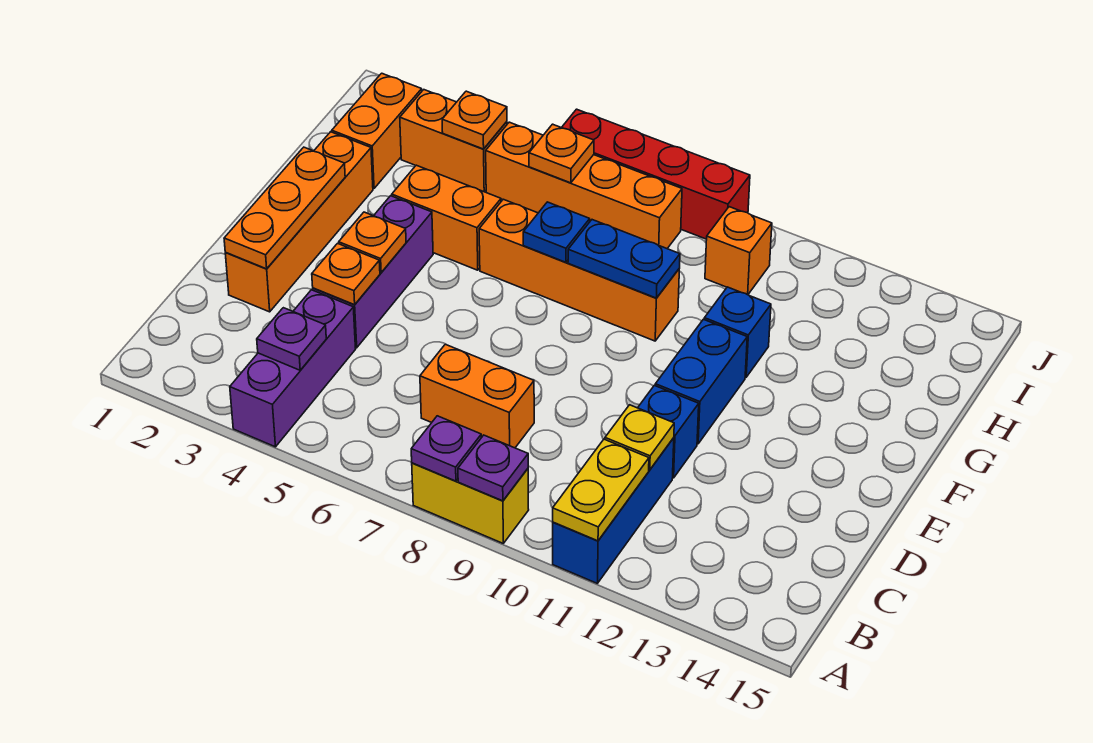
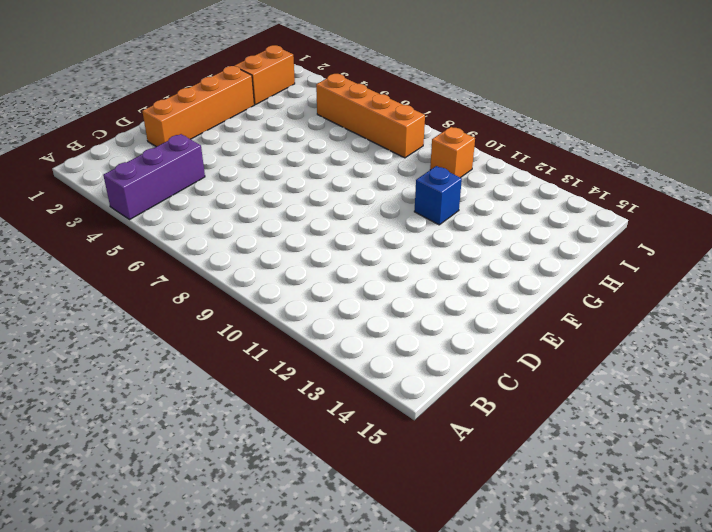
none -> yellow brick A8:A9 level 1
none -> blue brick A11:C11 level 1
none -> orange brick C7:C8 level 1

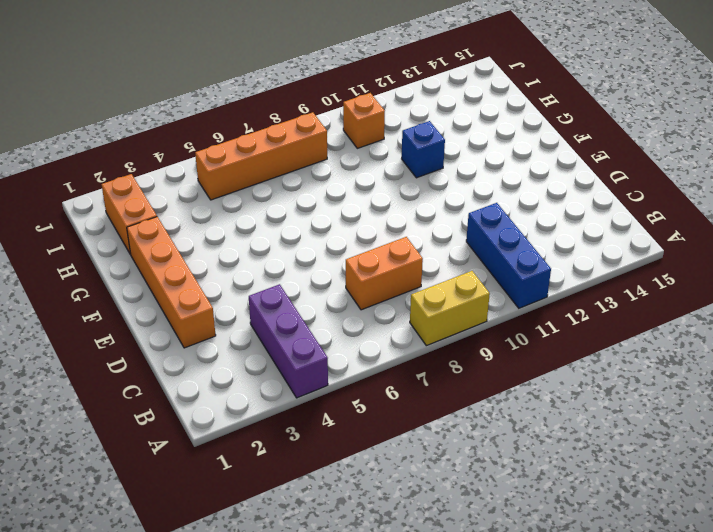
none -> purple brick D4:F4 level 1
none -> blue brick D11 level 1
none -> blue brick E11:F11 level 1

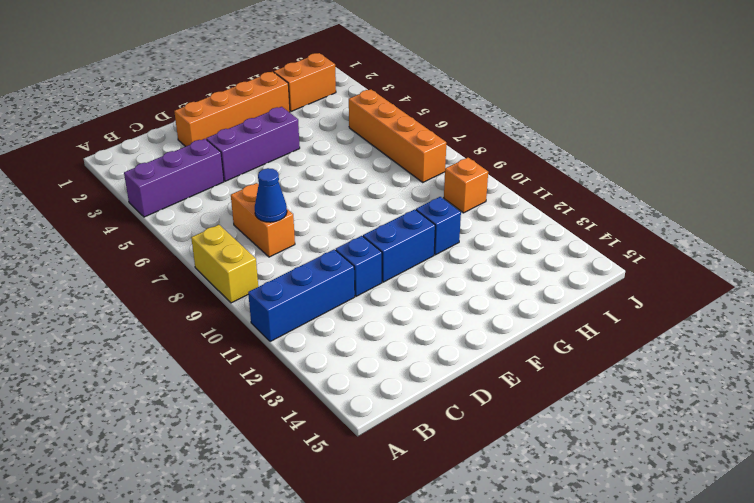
blue cone C8 level 2 -> none
none -> orange brick G4:G5 level 1
none -> orange brick G6:G9 level 1
none -> orange brick I3:I4 level 1

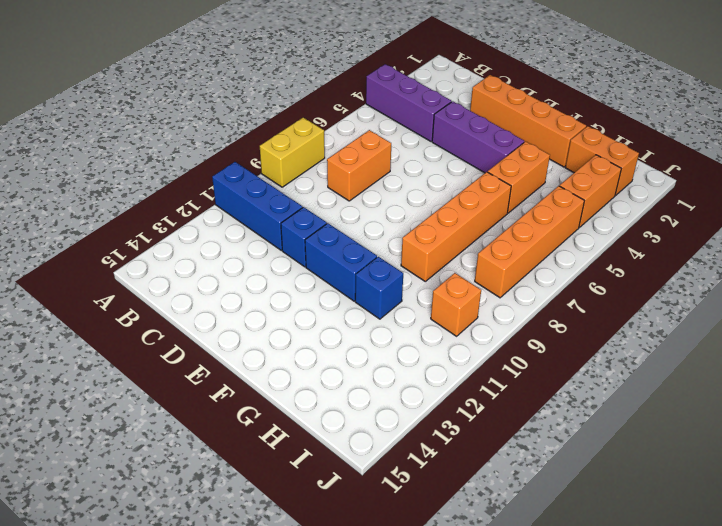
none -> red brick J6:J9 level 1
none -> purple plate A8 level 2
none -> purple plate A9 level 2

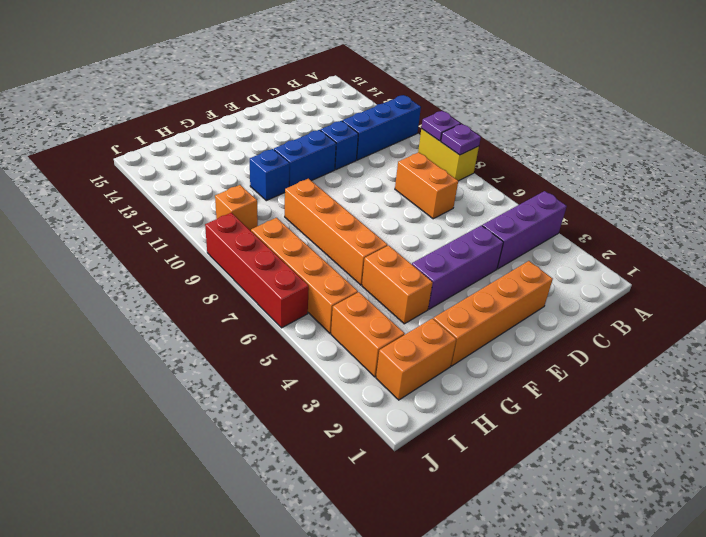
none -> yellow plate A11:B11 level 2
none -> purple plate B4 level 2
none -> yellow plate C11 level 2

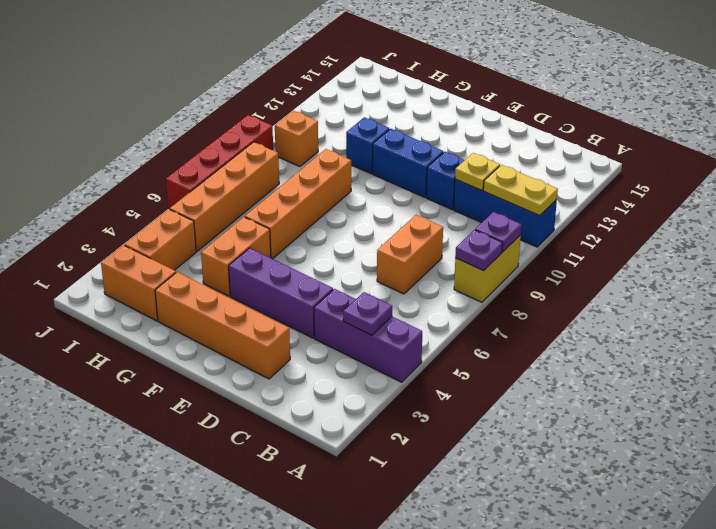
none -> orange plate D2:F2 level 2
none -> orange plate D4 level 2
none -> orange plate E4 level 2

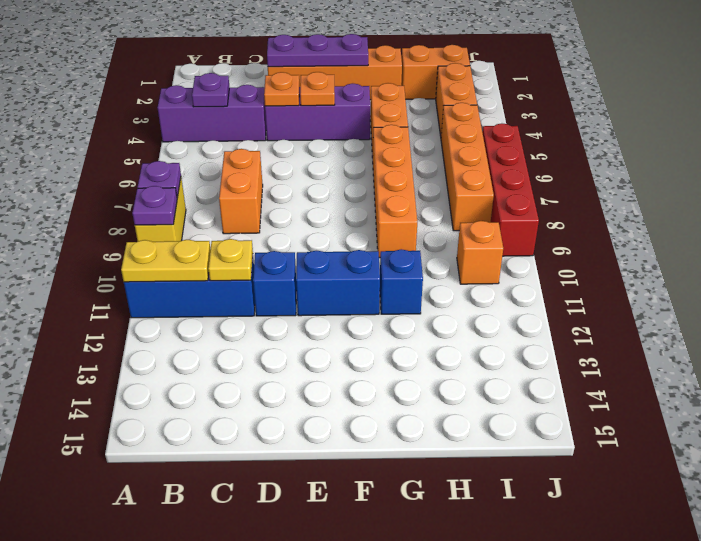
purple plate D2:F2 level 2 -> orange plate D2:F2 level 2
none -> blue plate G7 level 2
none -> blue plate G8:G9 level 2
none -> orange plate I4 level 2

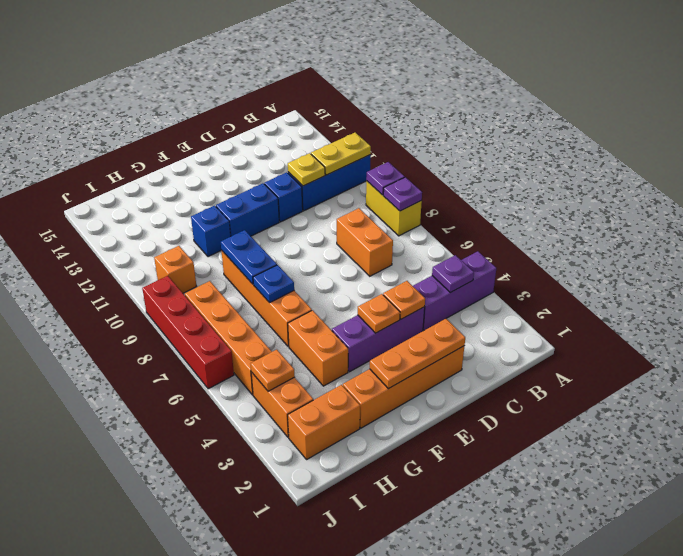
none -> orange plate I6 level 2

